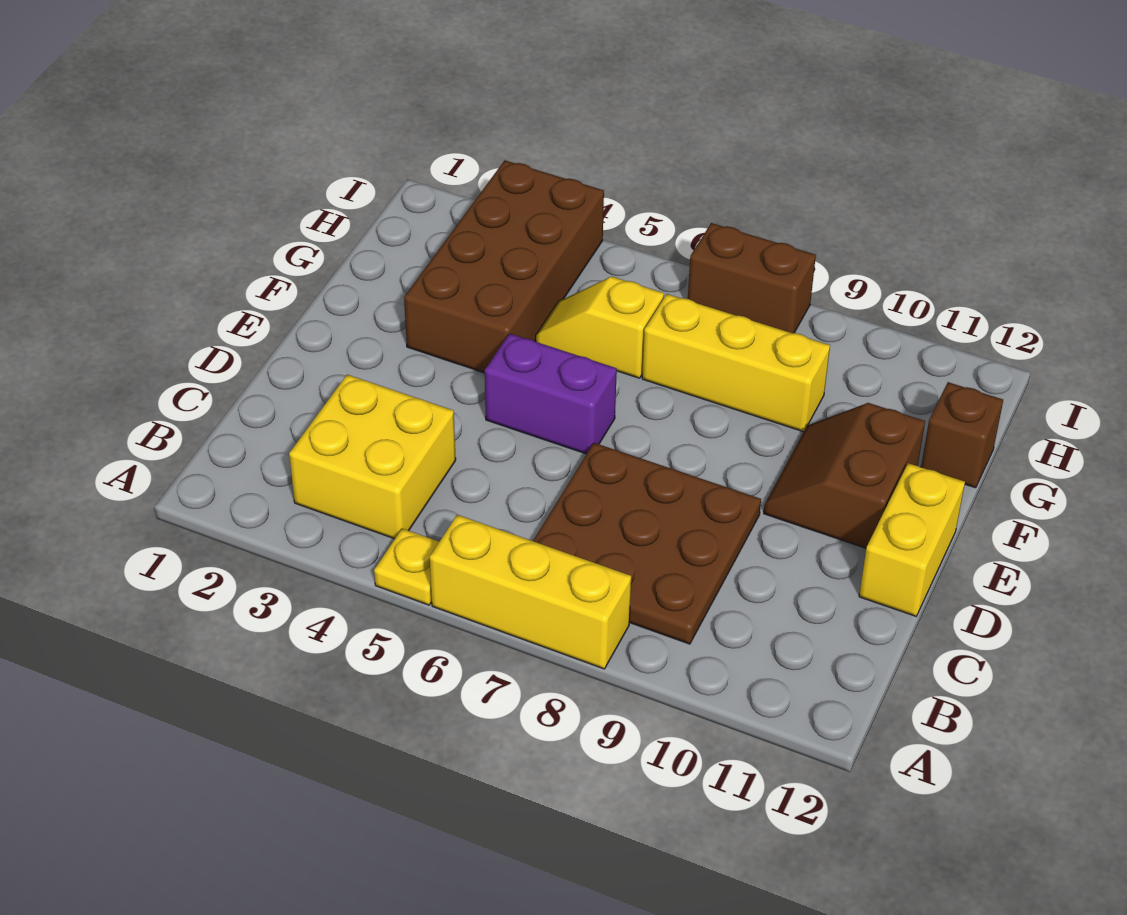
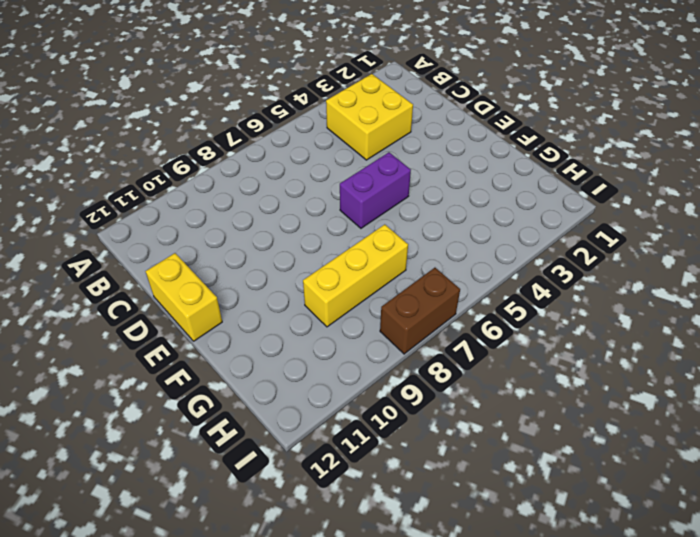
none -> yellow plate A5 level 1
none -> yellow brick A6:A8 level 1
none -> brown plate B7:D9 level 1

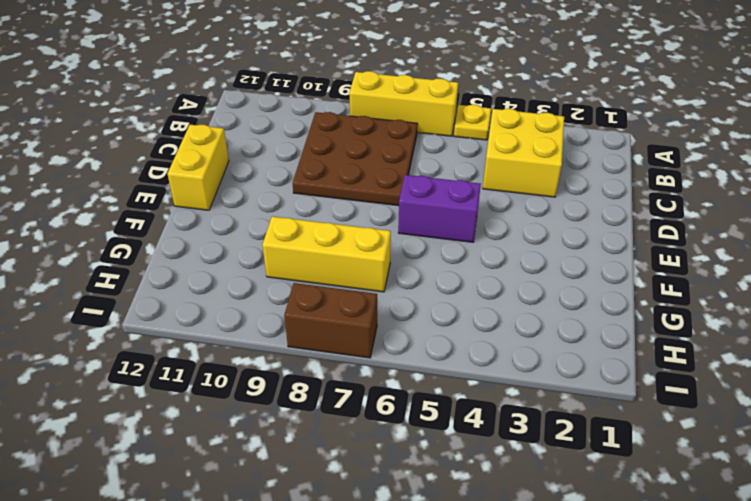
none -> brown slope E10:F11 level 1 top 11
none -> brown brick F3:I4 level 1
none -> yellow slope G5:G6 level 1 top 6

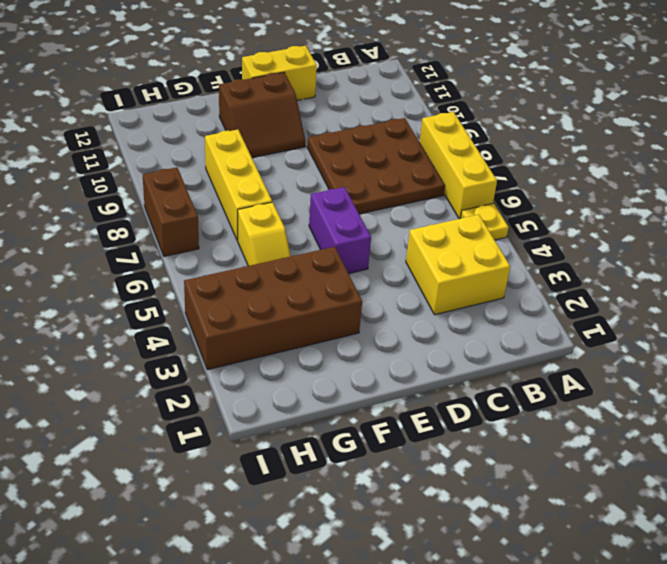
none -> brown brick G12 level 1

